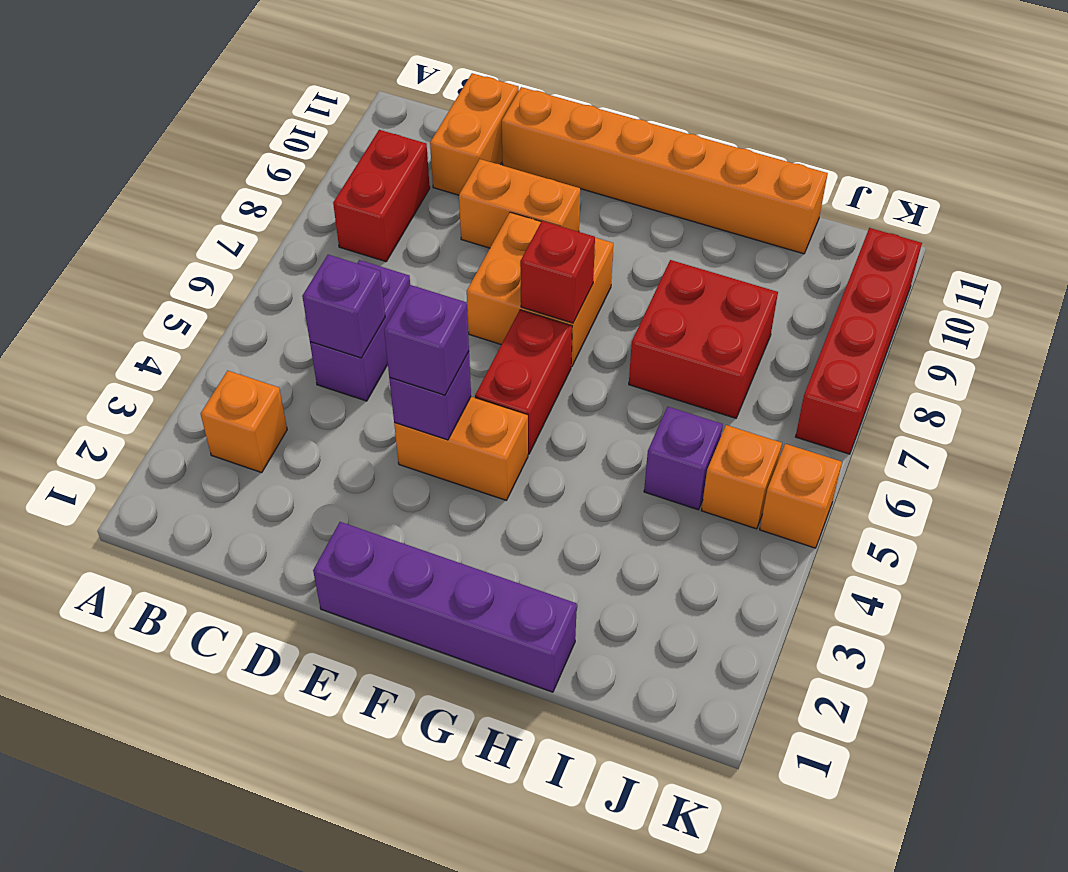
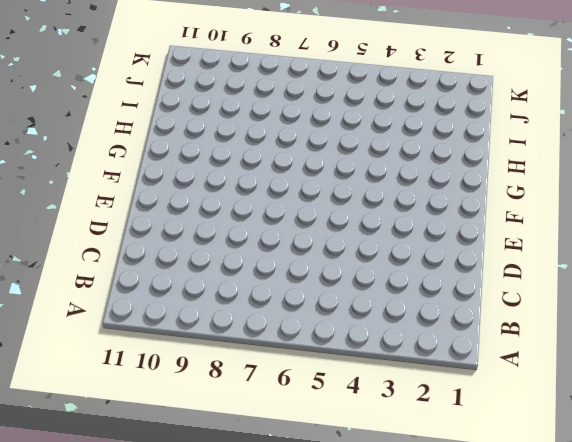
none -> orange brick B3 level 1
none -> red brick B8:B9 level 1
none -> purple brick C5:C6 level 1

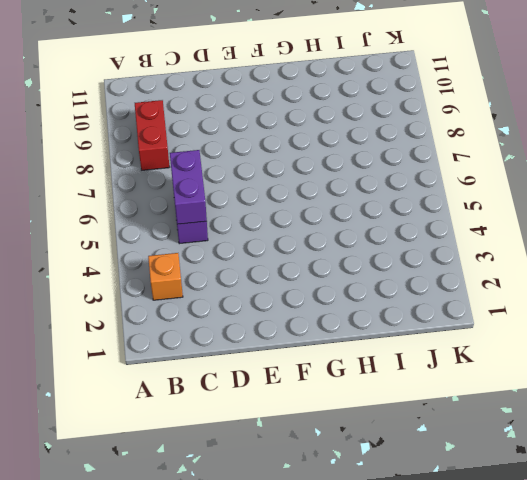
purple brick C5:C6 level 2 -> purple brick C5 level 2
none -> orange brick C10:C11 level 1
none -> orange brick D9:E9 level 1
none -> orange brick D11:I11 level 1

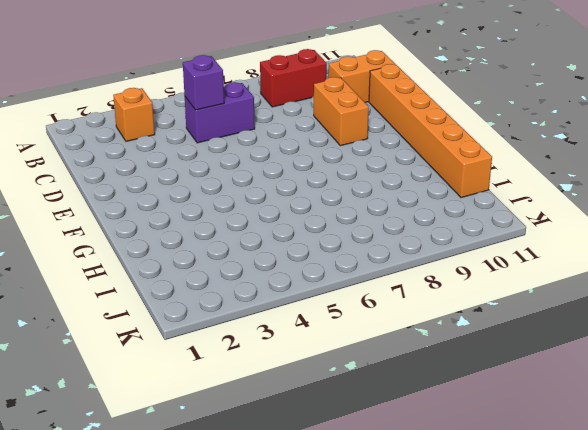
none -> purple brick E1:H1 level 1
none -> orange brick E4:F4 level 1
none -> orange brick E7:F8 level 1

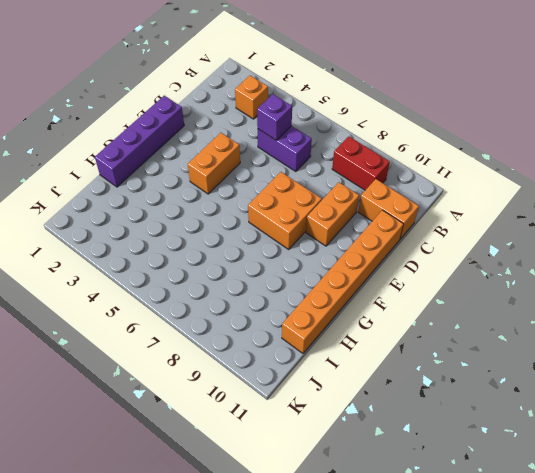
none -> red brick F5:F6 level 1
none -> red brick H7:I8 level 1
none -> purple brick I5 level 1

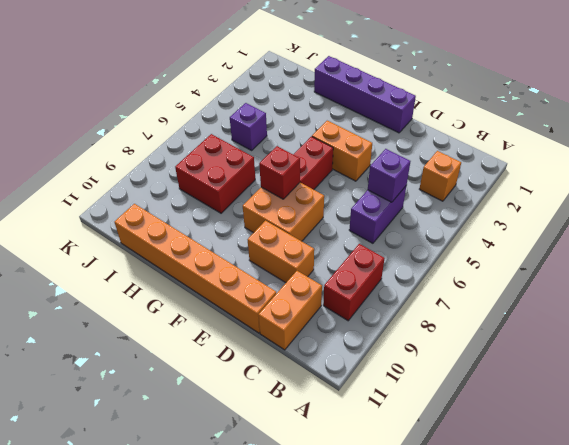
none -> orange brick J5 level 1
none -> orange brick K5 level 1
none -> red brick K7:K10 level 1

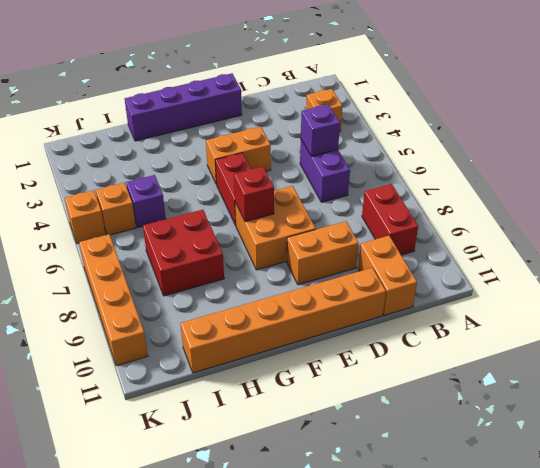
orange brick K7:K10 level 1 -> red brick K7:K10 level 1
none -> purple brick E4 level 2
none -> purple brick E4 level 3

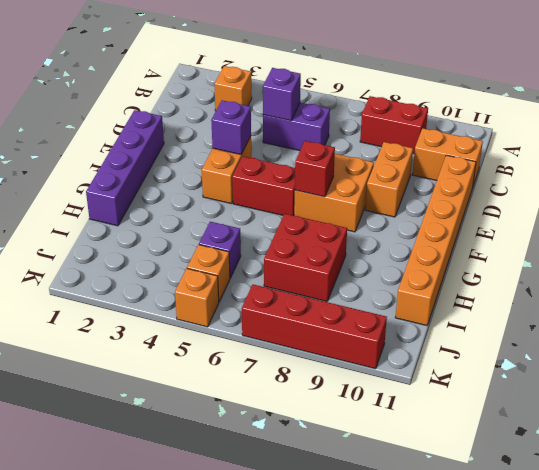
none -> purple brick E4 level 3

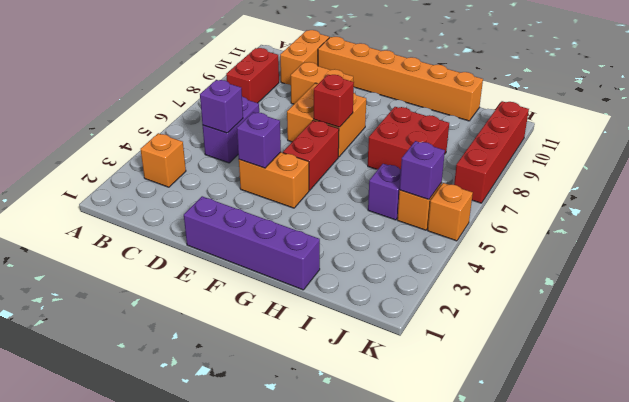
purple brick J5 level 2 -> purple brick E4 level 3

